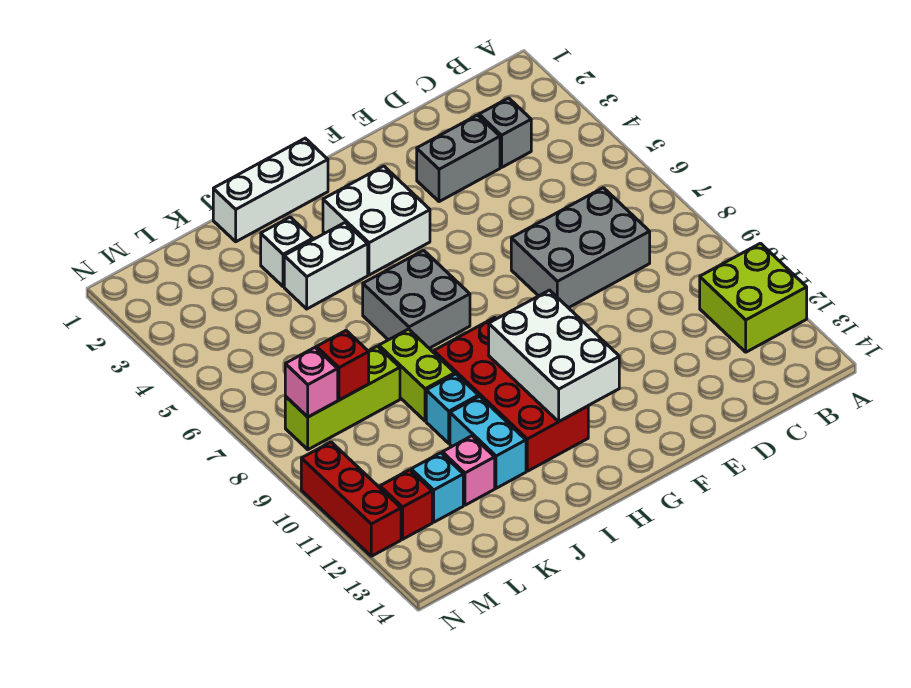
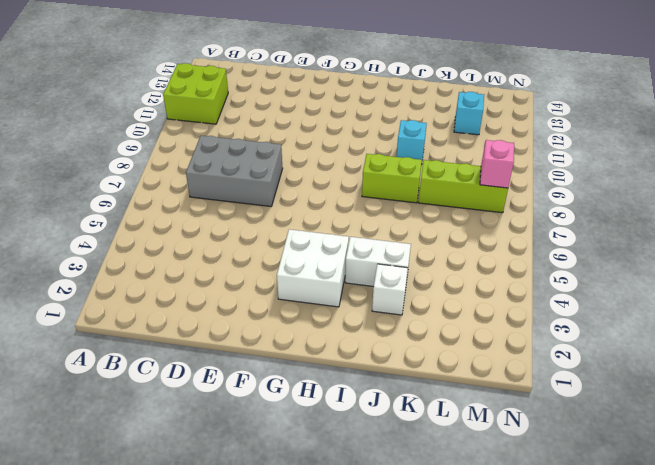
lime brick I8:J8 level 1 -> lime brick J8:J9 level 1
none -> grey brick C3 level 1
none -> grey brick D3:E3 level 1
none -> white brick H1:J1 level 1

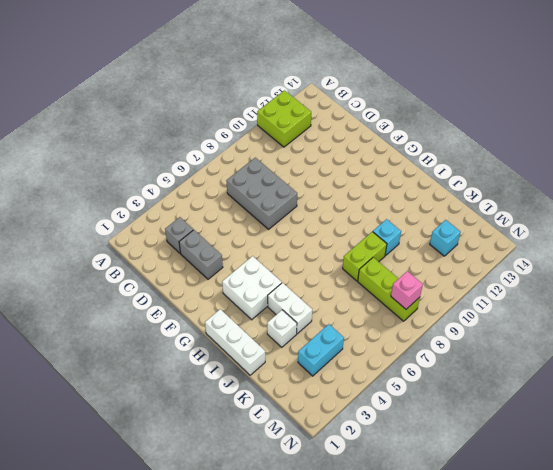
cyan brick L3:L4 level 1 -> cyan brick J11:J12 level 1
none -> grey brick H6:I7 level 1
none -> red brick H9:I12 level 1
none -> pink brick K12 level 1

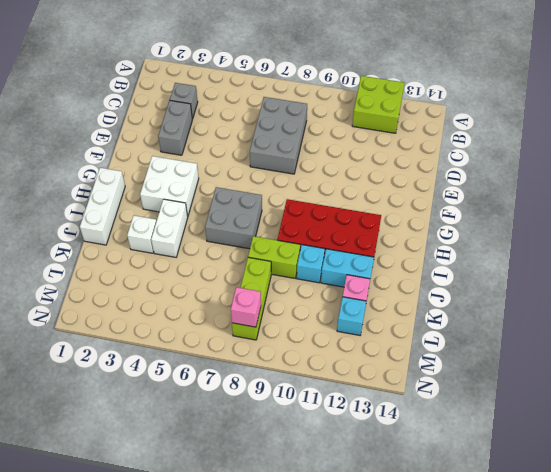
none -> red brick M12 level 1
none -> red brick N10:N12 level 1
none -> white brick G10:H12 level 2

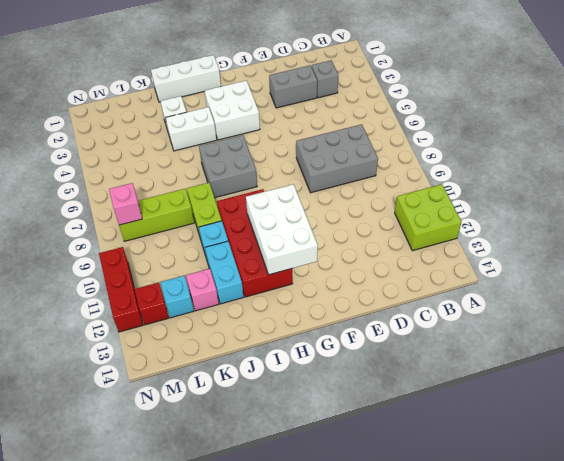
none -> red brick L8 level 2

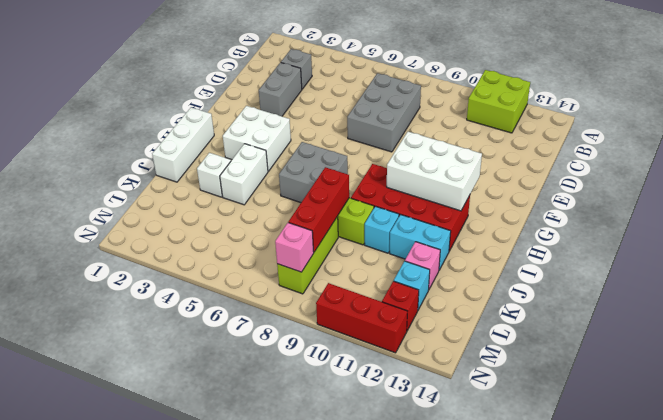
red brick J8:L8 level 2 -> red brick L8 level 2

